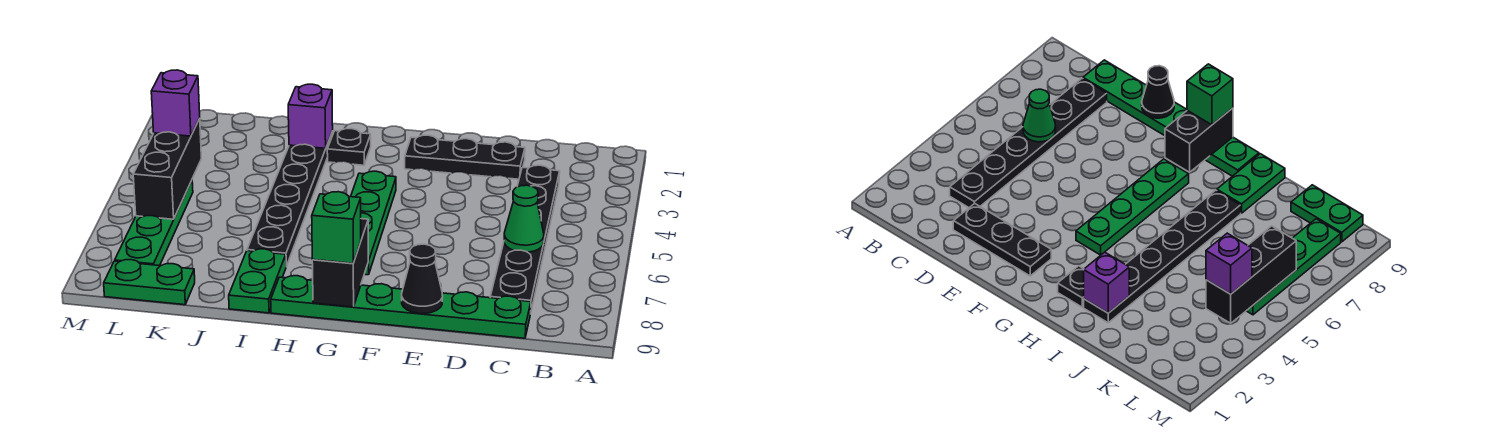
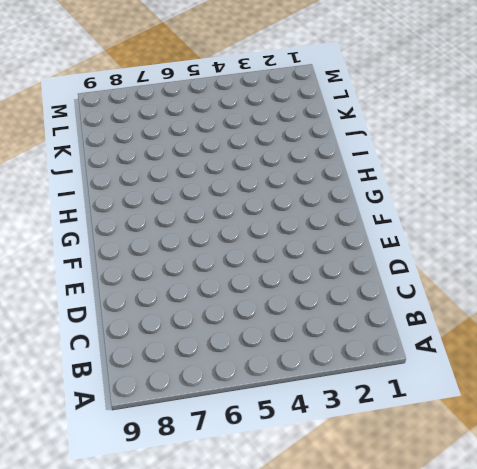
none -> black plate C3:C8 level 1
none -> green plate C9:H9 level 1
none -> black plate D2:F2 level 1

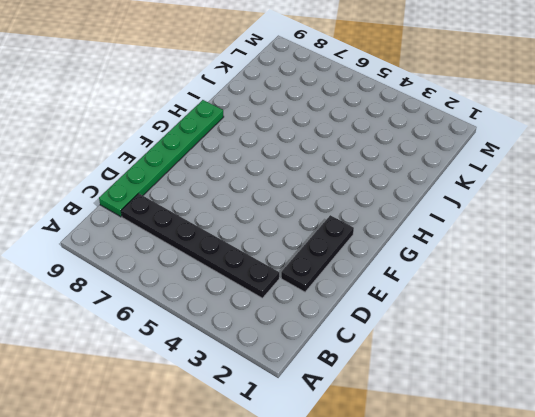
none -> green plate G4:G7 level 1
none -> black plate H2 level 1
none -> black plate I2:I7 level 1

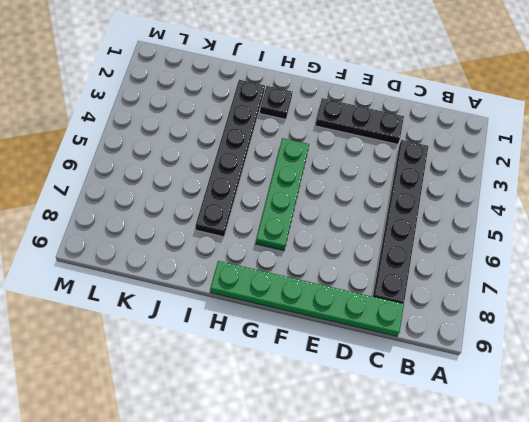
none -> green plate I8:I9 level 1
none -> green plate K9:L9 level 1
none -> green plate L5:L8 level 1

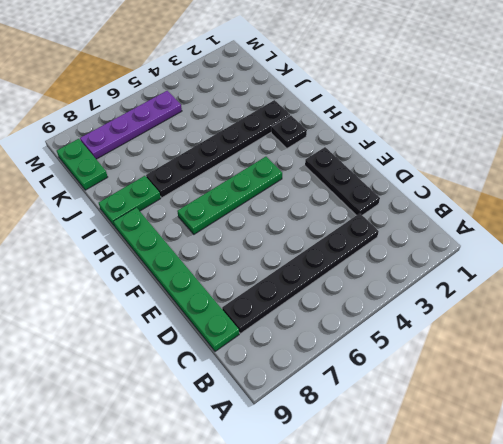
purple plate L5:L8 level 1 -> green plate L5:L8 level 1
none -> green cone C6 level 2
none -> black cone E9 level 2
none -> black brick G8:G9 level 2

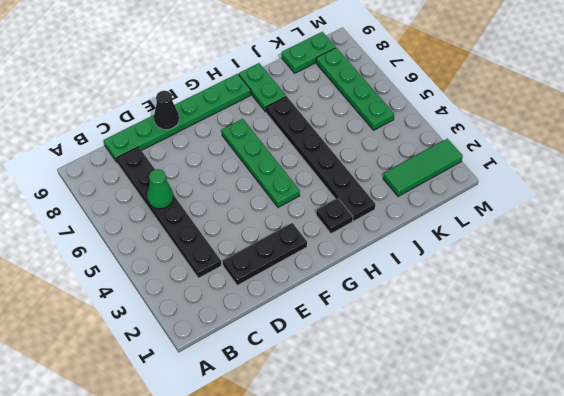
green tile K2:M2 level 1 -> none
none -> black brick G8:G9 level 2
none -> purple brick I2 level 2
none -> black brick L4:L6 level 2

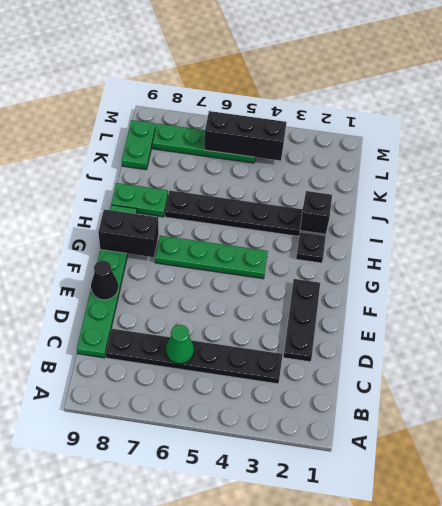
black brick I2 level 2 -> purple brick I2 level 2
none -> green brick G9 level 3
none -> purple brick L4 level 3

